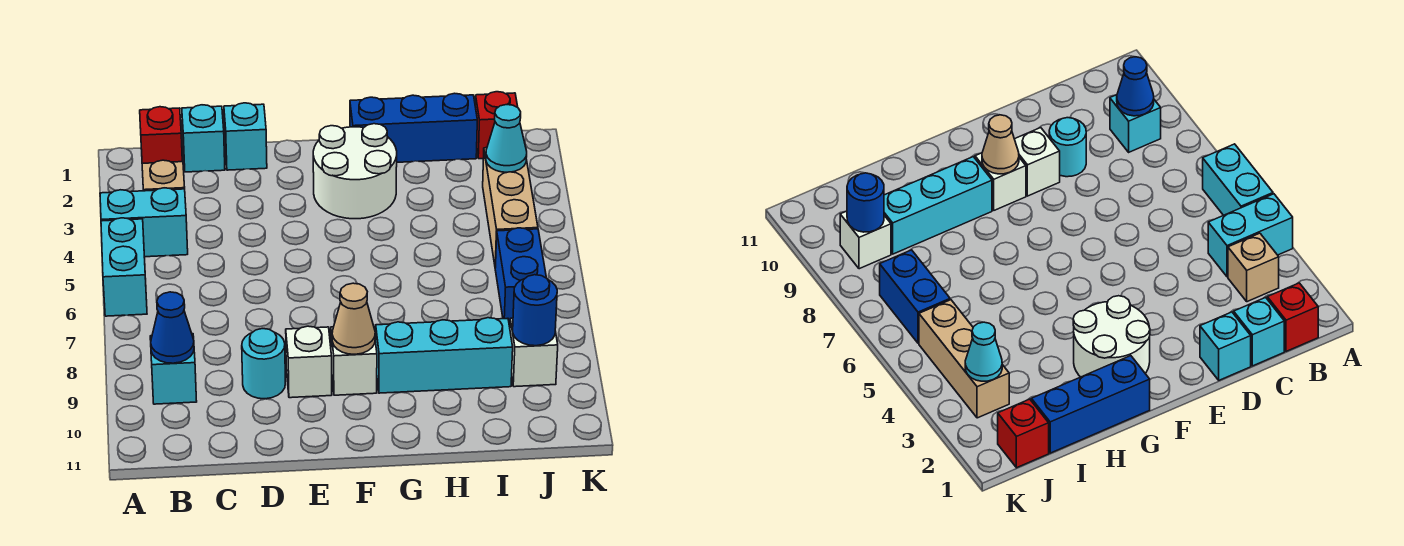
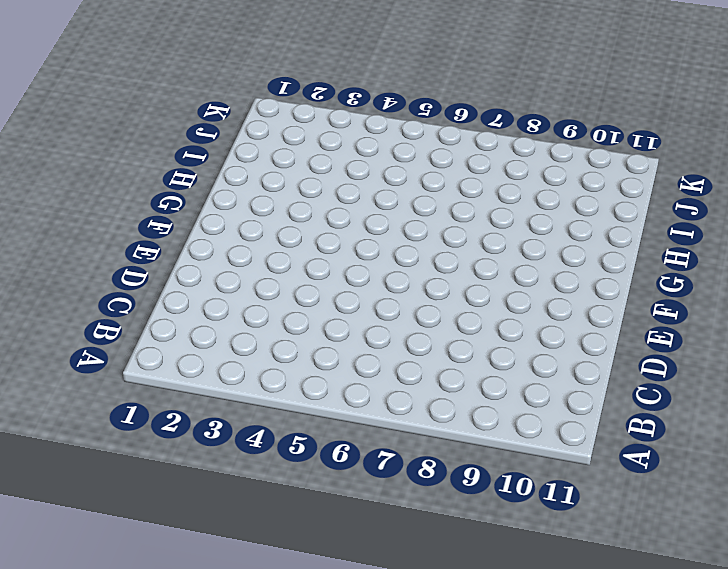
none -> cyan brick A4:B4 level 1
none -> cyan brick A5:A6 level 1
none -> red brick B1 level 1

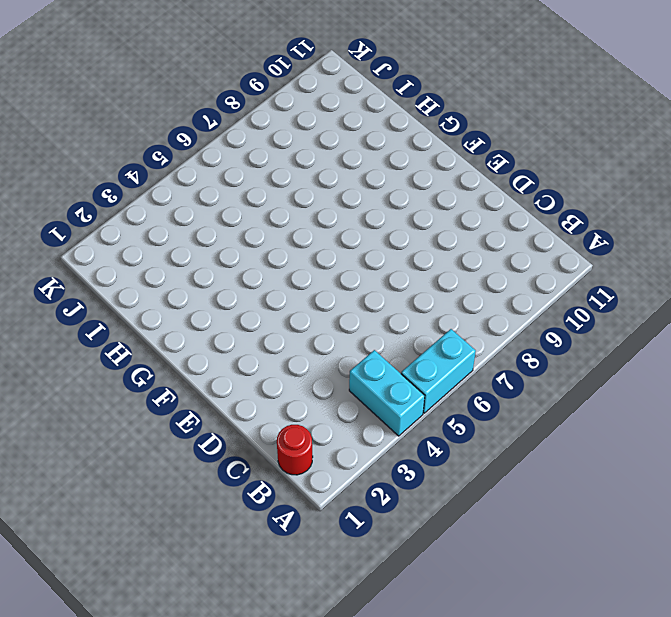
red round brick B1 level 1 -> red brick B1 level 1
none -> tan brick B3 level 1
none -> cyan brick B9 level 1
none -> cyan brick C1 level 1

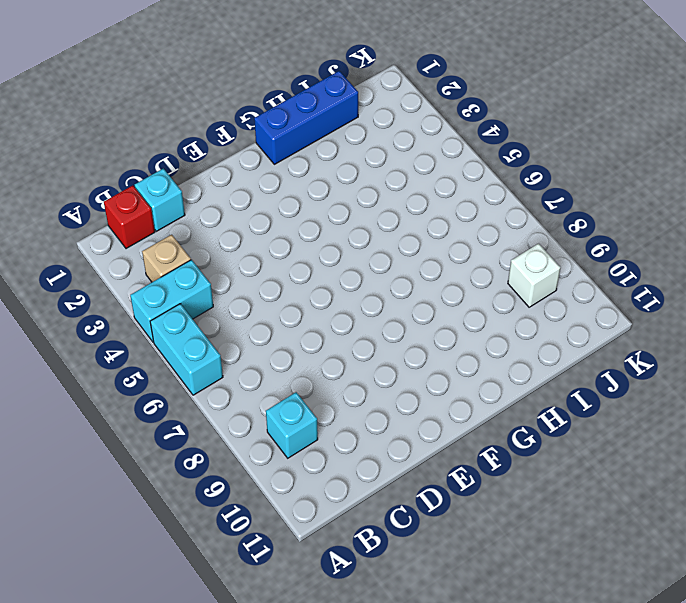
none -> cyan brick D1 level 1
none -> cyan round brick D9 level 1
none -> white brick E9 level 1

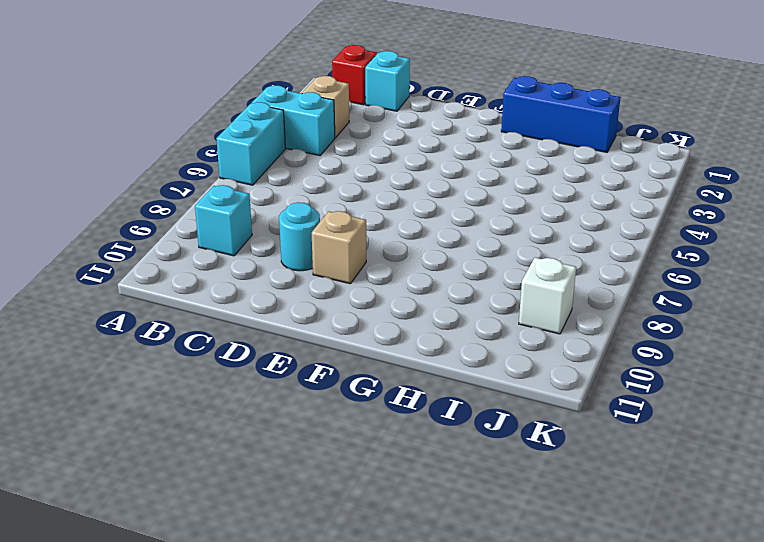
tan brick E9 level 1 -> white brick E9 level 1
none -> cyan brick D1 level 1
none -> white round brick F2:G3 level 1
none -> white brick F9 level 1

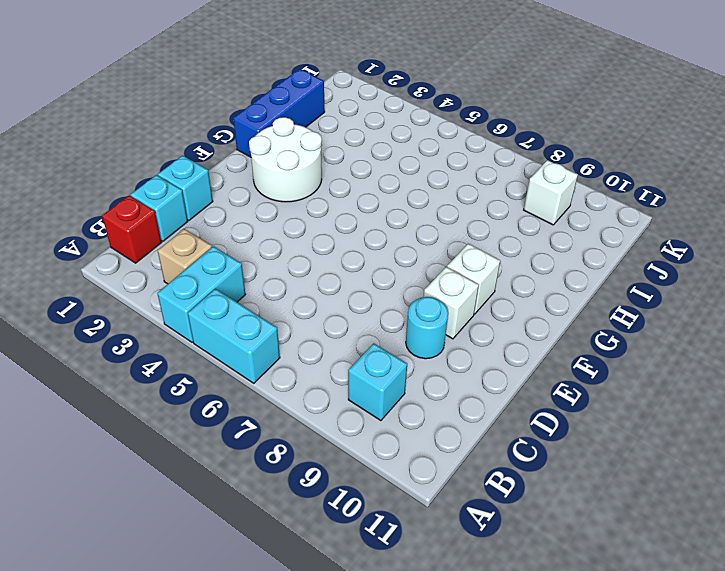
none -> cyan brick G9:I9 level 1
none -> red brick J1 level 1
none -> tan brick J3:J5 level 1

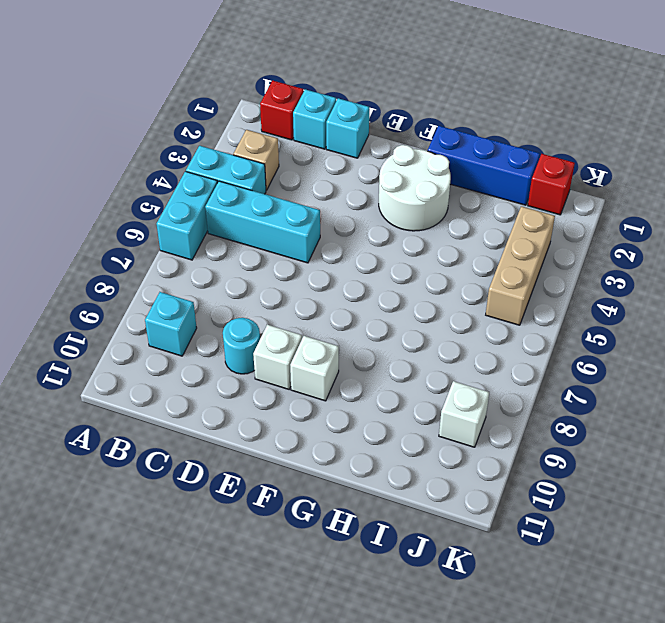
cyan brick B5:D5 level 1 -> cyan brick G9:I9 level 1
none -> blue brick J6:J7 level 1
none -> blue cone B9 level 2
none -> tan cone F9 level 2

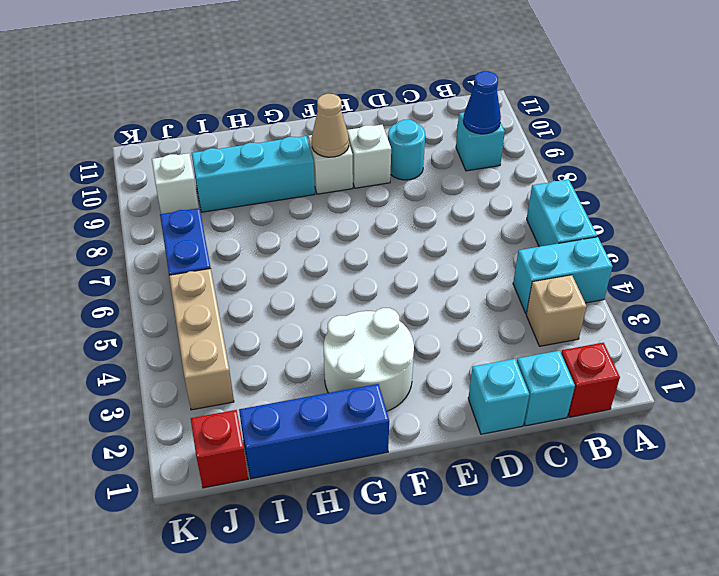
none -> cyan cone J3 level 2
none -> blue round brick J9 level 2

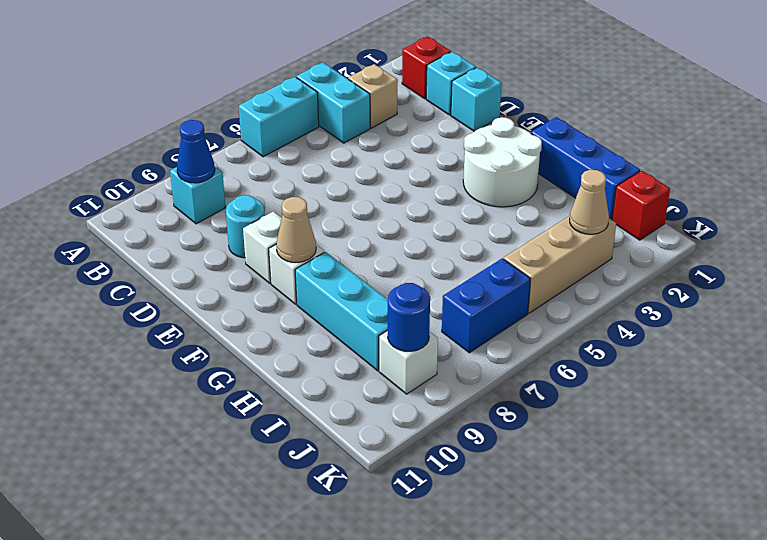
tan cone J3 level 2 -> cyan cone J3 level 2

